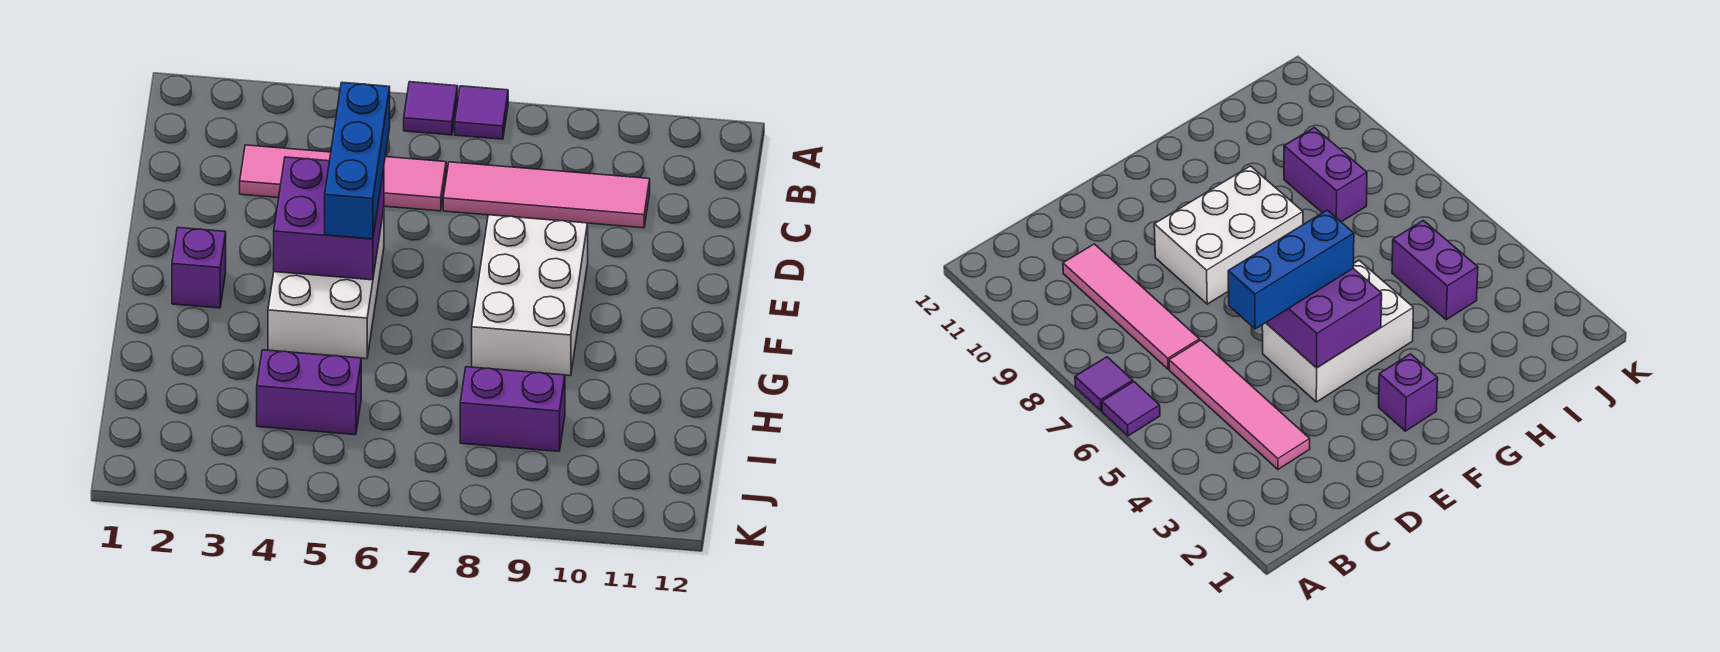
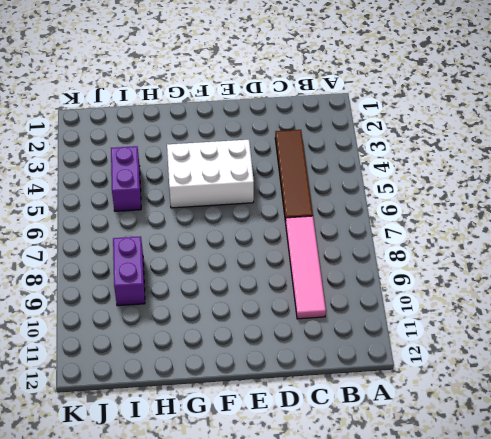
brown tile C3:C6 level 1 -> pink tile C3:C6 level 1
none -> purple tile A6 level 1
none -> purple tile A7 level 1

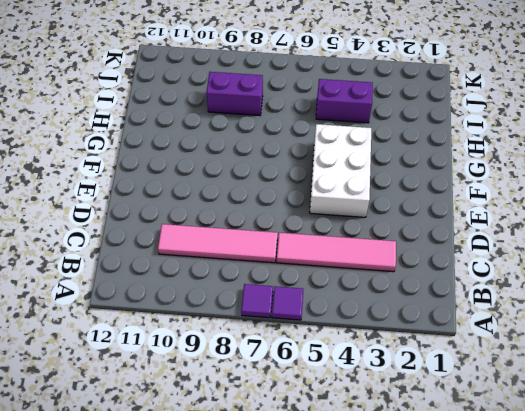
none -> white brick E8:G9 level 1
none -> purple brick F2 level 1

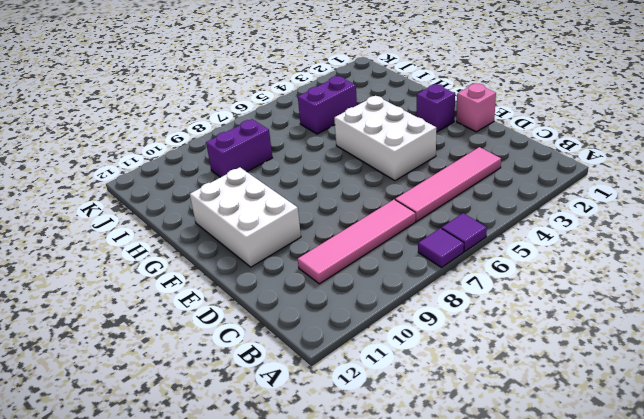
pink brick E1 level 1 -> none
white brick E10:G11 level 1 -> white brick E8:G9 level 1
none -> purple brick E4:F5 level 2
none -> blue brick D5:F5 level 3

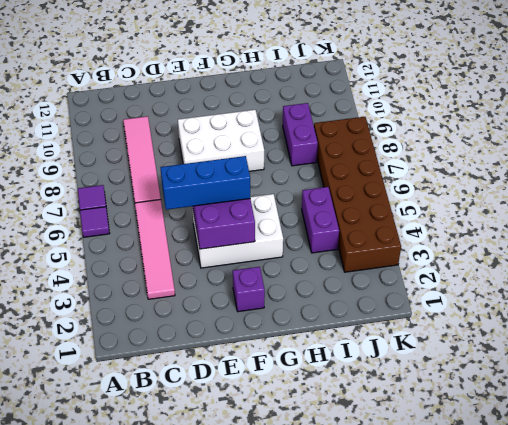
brown brick J3:K8 level 1 -> none

